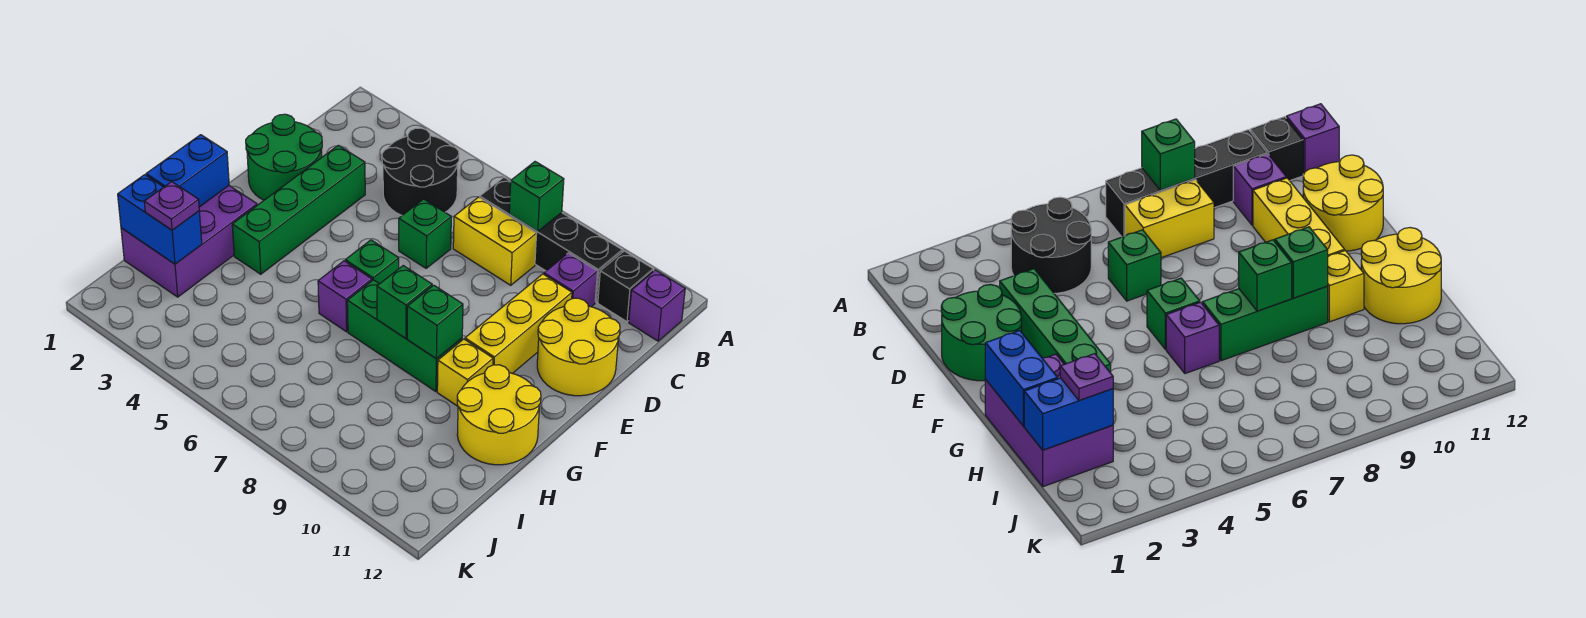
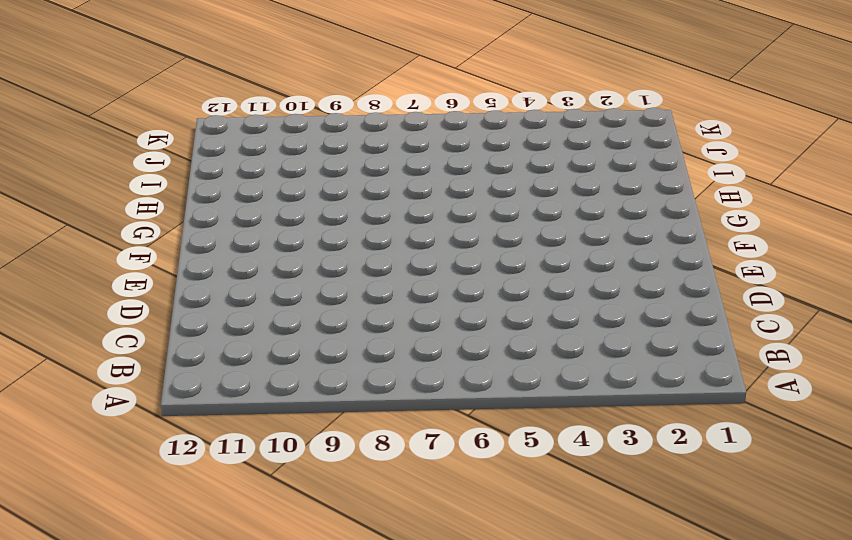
none -> black round brick B4:C5 level 1
none -> black brick B7:B10 level 1
none -> black brick B11 level 1

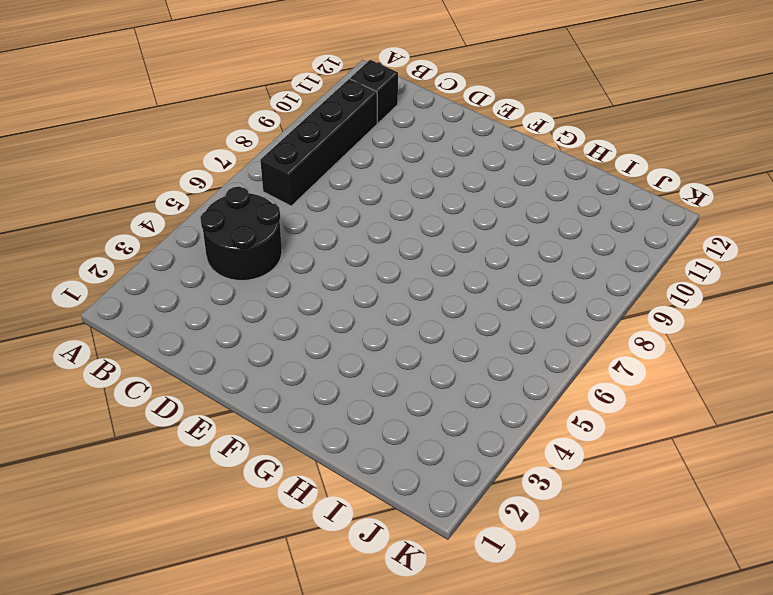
none -> purple brick B12 level 1
none -> yellow brick C7:C8 level 1
none -> purple brick C10 level 1

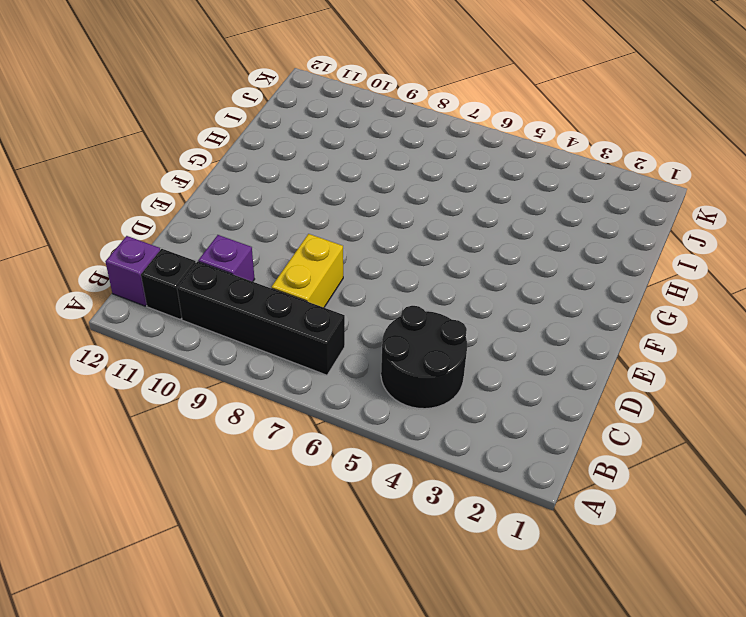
yellow brick C8:D8 level 1 -> yellow brick C7:C8 level 1
none -> green round brick D1:E2 level 1
none -> green brick D3:G3 level 1
none -> green brick D6 level 1

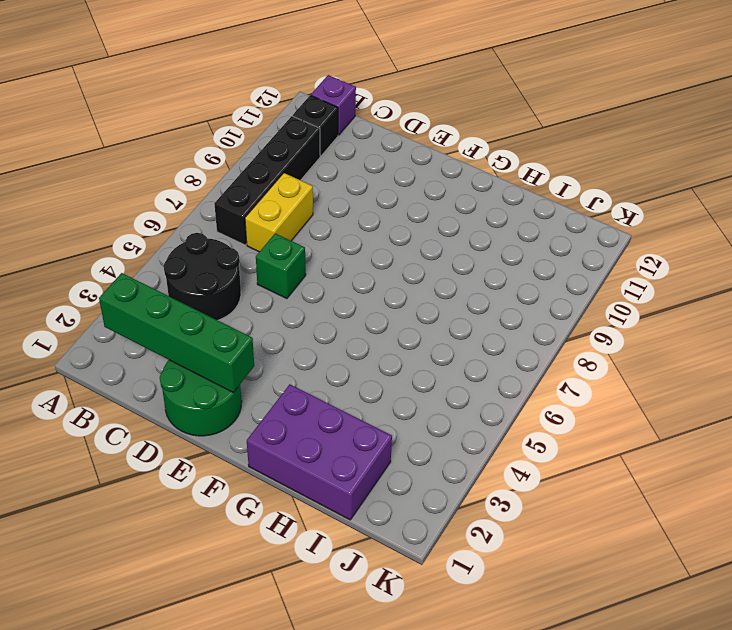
green brick B2:E2 level 2 -> green brick D3:G3 level 1
none -> purple brick C10 level 1
none -> yellow brick D10:F10 level 1
none -> yellow round brick D11:E12 level 1

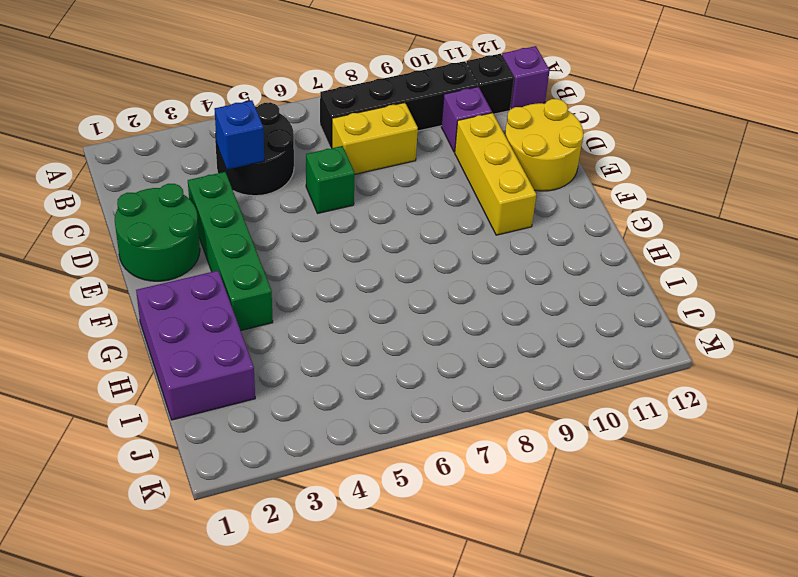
blue brick C4 level 2 -> none
none -> green brick F6 level 1
none -> purple brick G6 level 1
none -> green brick G7:G9 level 1

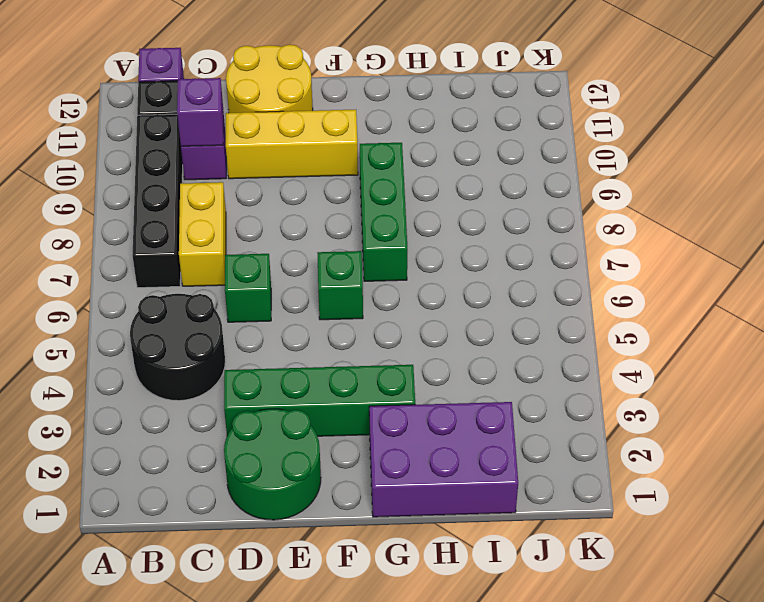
purple brick C10 level 2 -> purple brick G6 level 1
none -> yellow brick G10 level 1
none -> yellow round brick G11:H12 level 1
none -> green brick B8 level 2

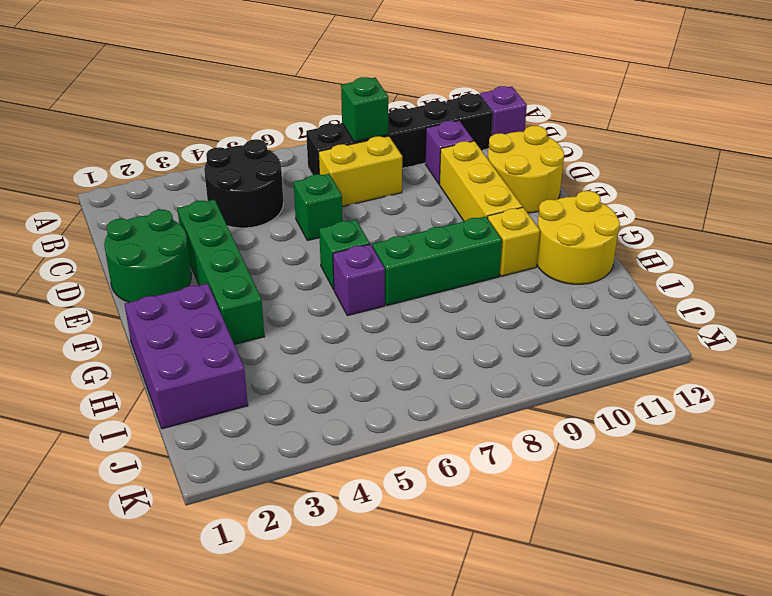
none -> blue brick G1:H1 level 2
none -> green brick G8 level 2
none -> green brick G9 level 2

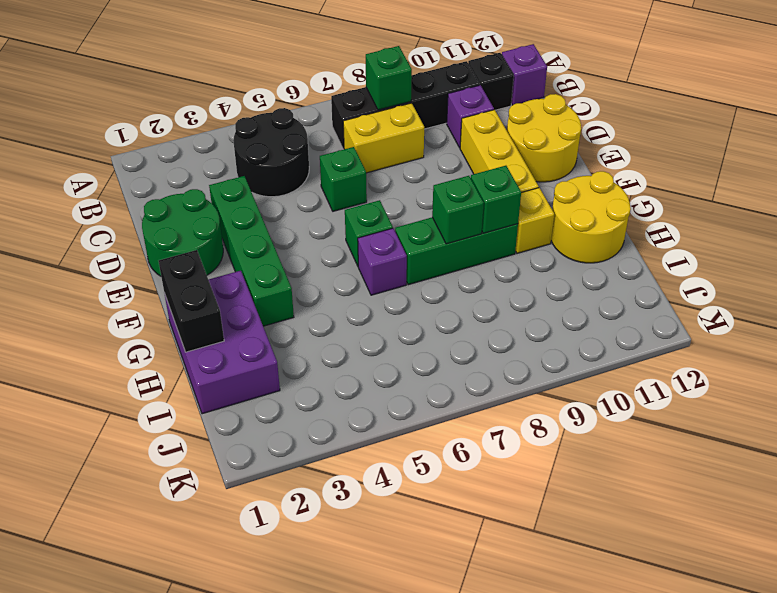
black brick G1:H1 level 2 -> blue brick G1:H1 level 2
none -> blue brick I1:I2 level 2
none -> purple plate I2 level 3

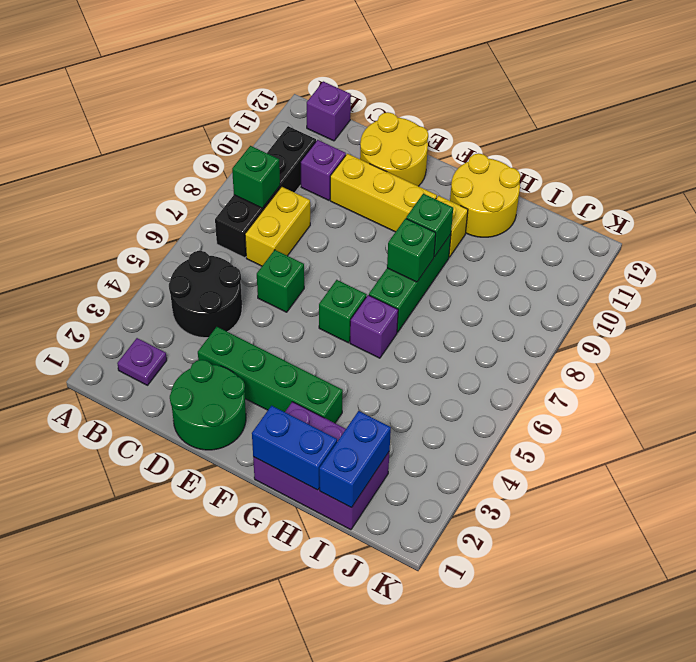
purple plate B2 level 1 -> purple plate I2 level 3
none -> black brick B11 level 1

